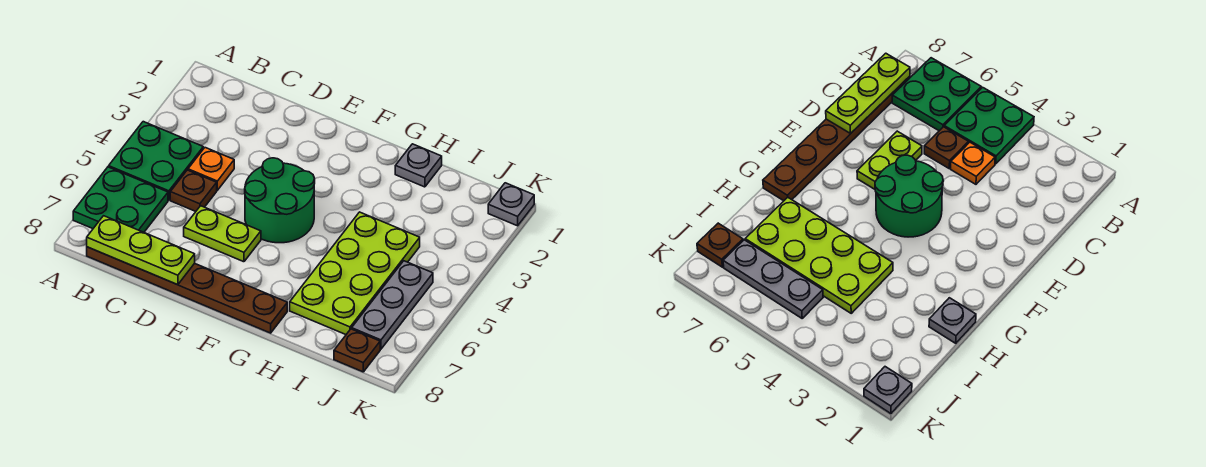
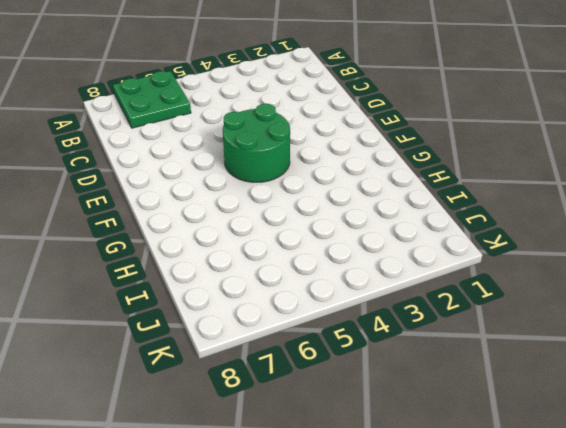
none -> green plate A4:B5 level 1
none -> brown plate B8:G8 level 1
none -> orange plate C4 level 1

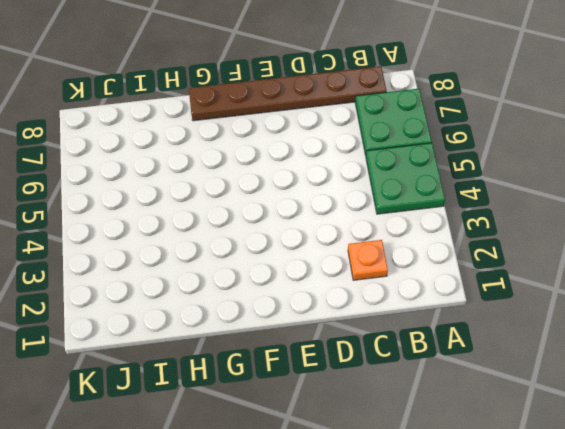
orange plate C2 level 1 -> orange plate C4 level 1
none -> brown plate C5 level 1
none -> lime plate D6:E6 level 1
none -> green round brick E4:F5 level 1

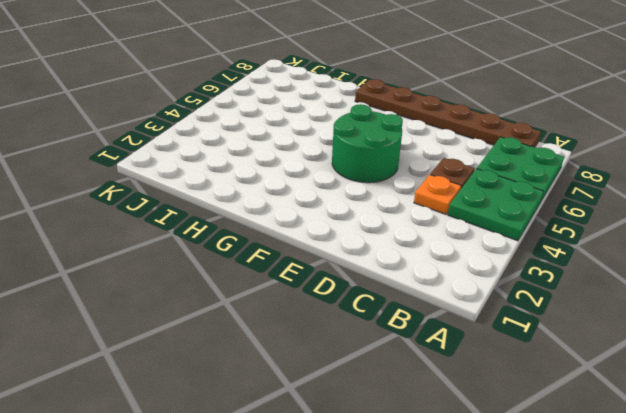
none -> lime plate D6:E6 level 1
none -> grey plate H1 level 1
none -> lime plate H4:I7 level 1

